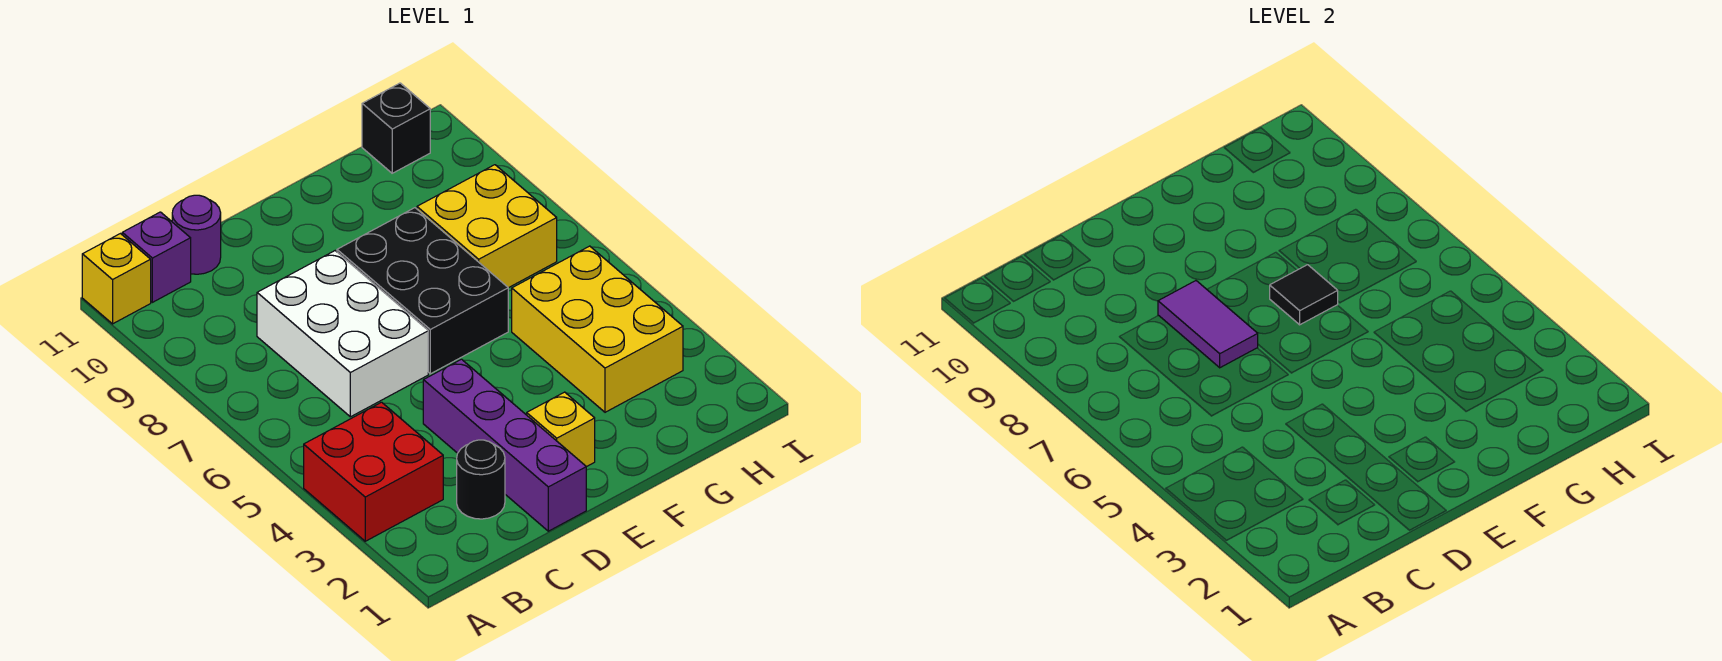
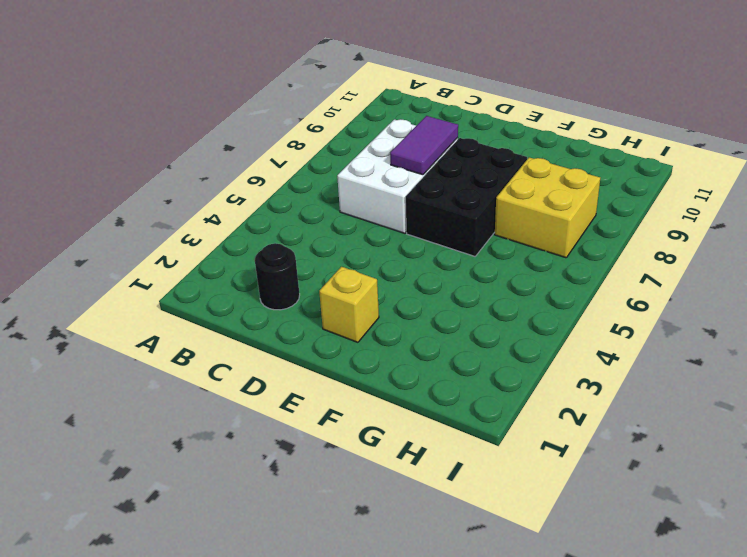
none -> red brick A3:B4 level 1
none -> yellow brick A11 level 1
none -> purple brick B11 level 1

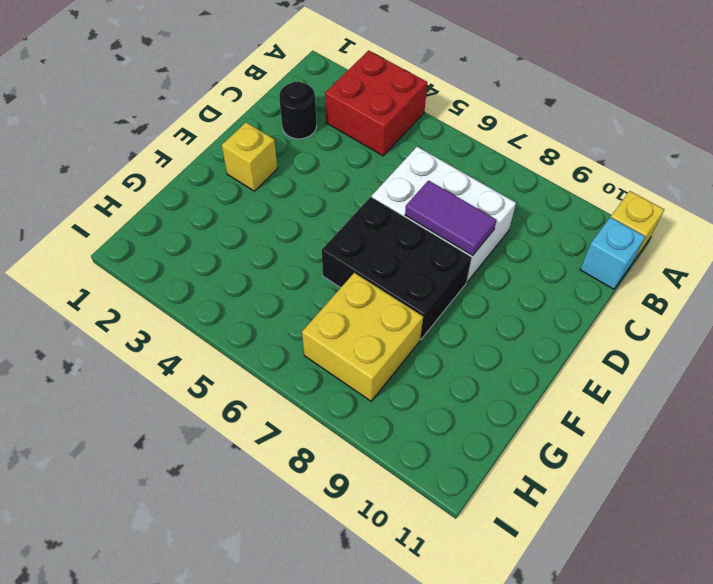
cyan brick B11 level 1 -> purple brick B11 level 1
none -> purple round brick C11 level 1
none -> purple brick D1:D4 level 1
none -> yellow brick G3:H5 level 1

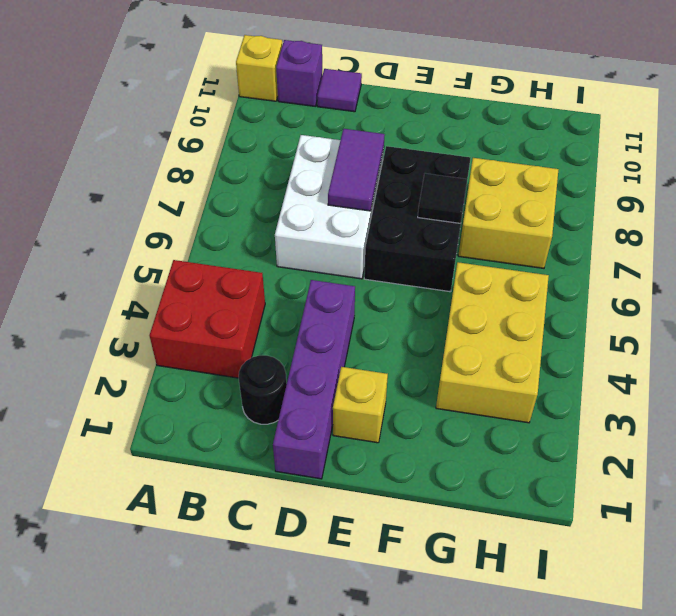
purple tile C11 level 1 -> purple round brick C11 level 1
none -> black brick H11 level 1

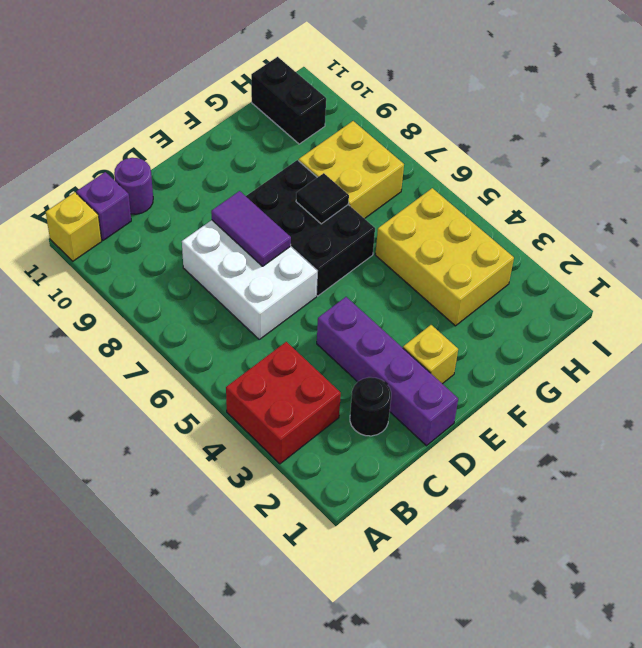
black brick H10:H11 level 1 -> black brick H11 level 1

